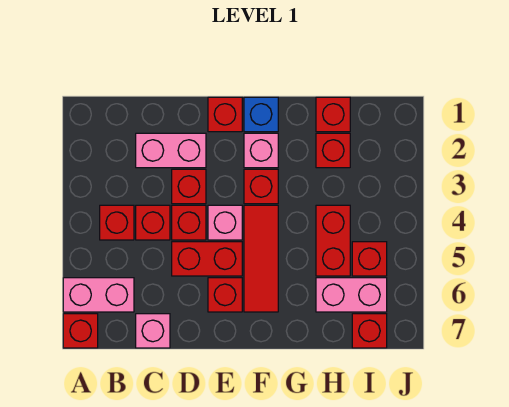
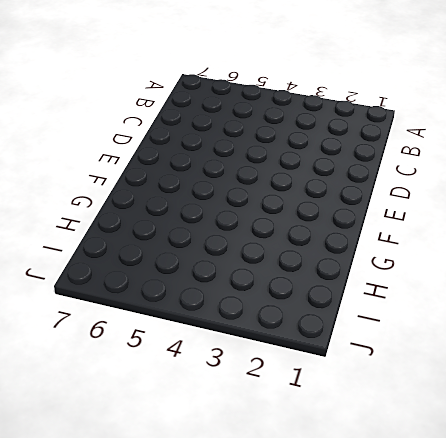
none -> pink brick A6:B6 level 1
none -> red brick A7 level 1
none -> red brick B4 level 1

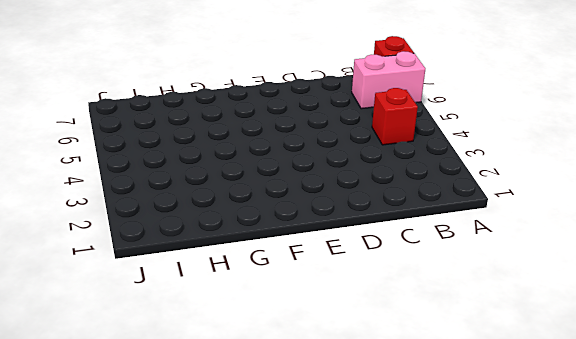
none -> pink brick C2:D2 level 1
none -> red brick C4 level 1
none -> pink brick C7 level 1

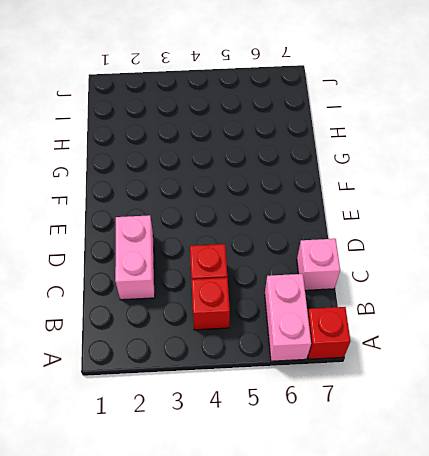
none -> red brick D3 level 1
none -> red brick D4 level 1
none -> red brick D5:E5 level 1

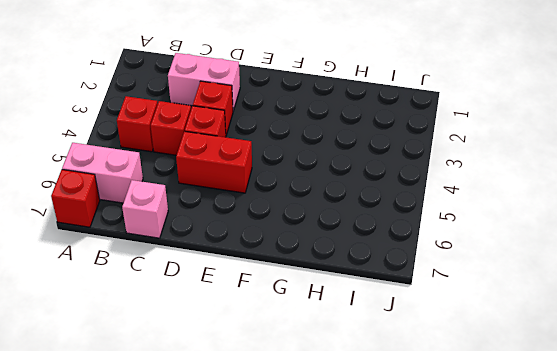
none -> red brick E1 level 1
none -> pink brick E4 level 1
none -> red brick E6 level 1

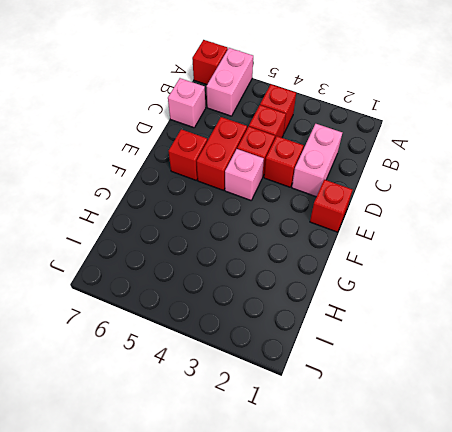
none -> blue brick F1 level 1
none -> pink brick F2 level 1
none -> red brick F3 level 1

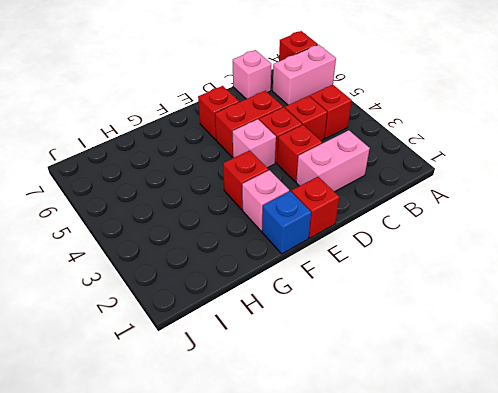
none -> red tile F4:F6 level 1
none -> red brick H1 level 1
none -> red brick H2 level 1

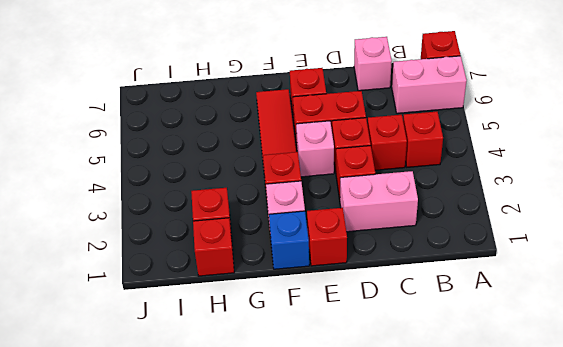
none -> red brick H4:H5 level 1
none -> pink brick H6:I6 level 1
none -> red brick I5 level 1

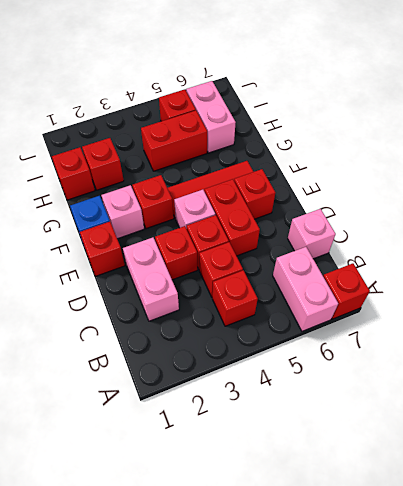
none -> red brick I7 level 1

